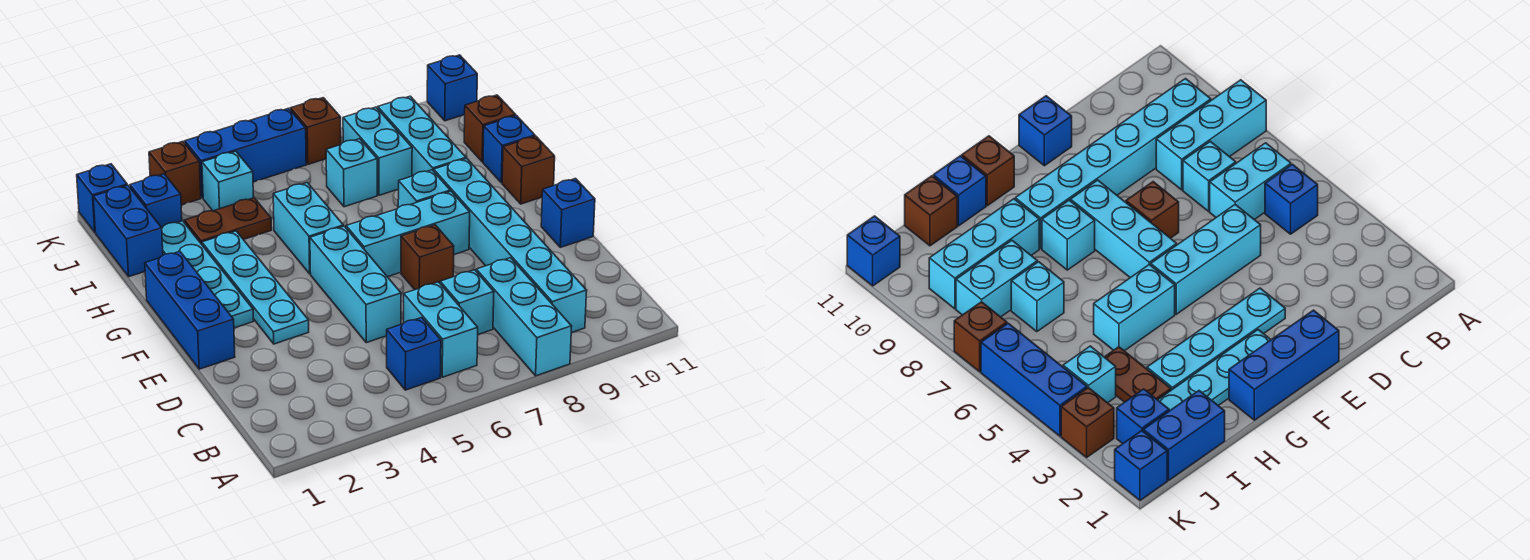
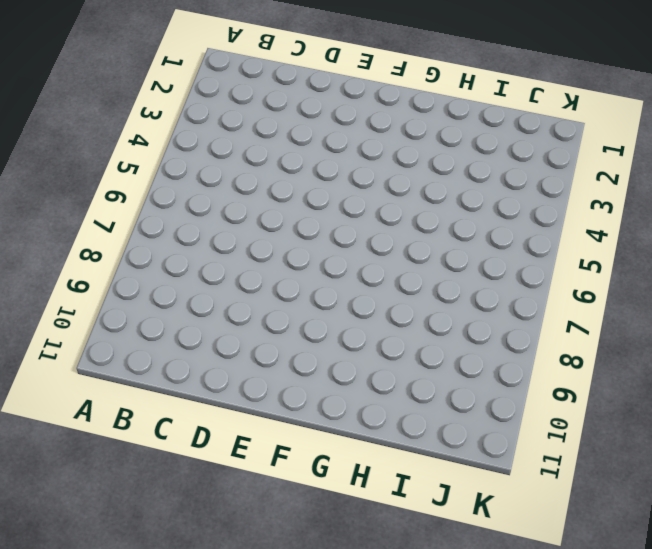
none -> cyan brick A8:C8 level 1
none -> blue brick B5 level 1
none -> cyan brick B6:C6 level 1

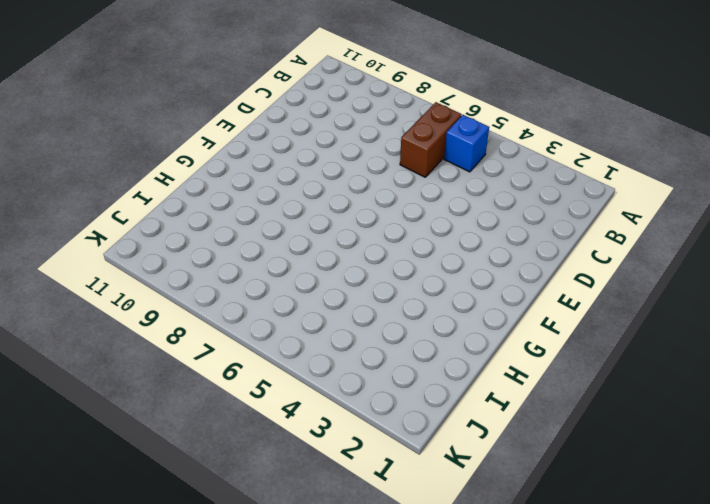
brown brick B6:C6 level 1 -> cyan brick B6:C6 level 1
none -> cyan brick A8:C8 level 1
none -> cyan brick B9:G9 level 1
none -> cyan brick C7 level 1

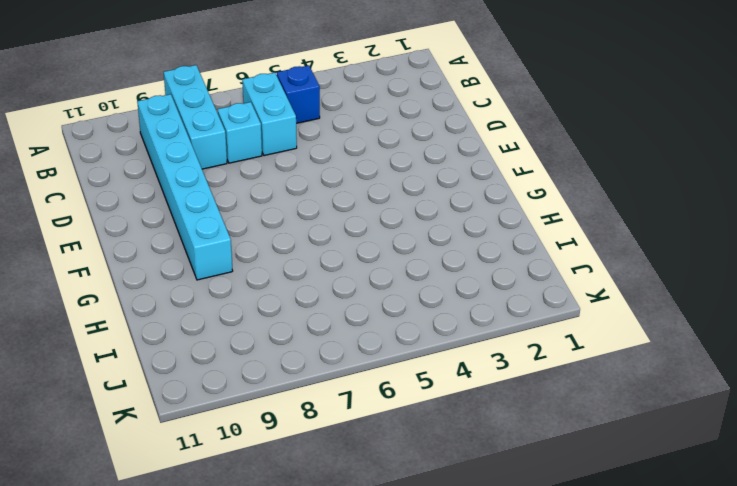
none -> cyan brick D5:F5 level 1
none -> blue brick E1:G1 level 1
none -> cyan plate E3:H3 level 1

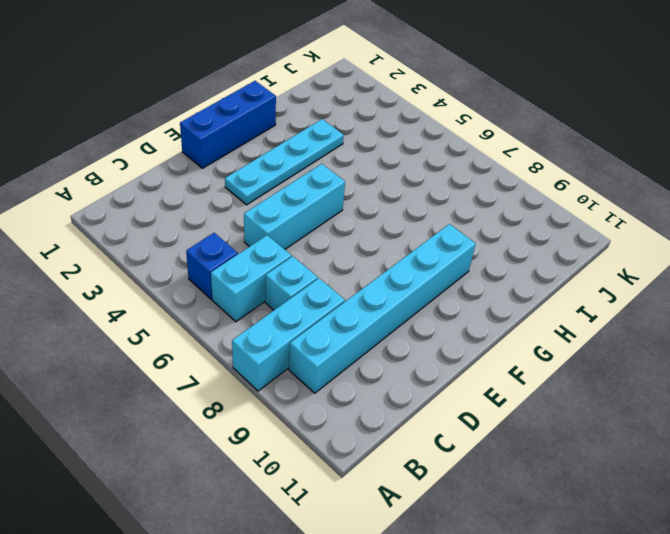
none -> brown brick E7 level 1
none -> blue brick E11 level 1
none -> cyan plate F2:I2 level 1

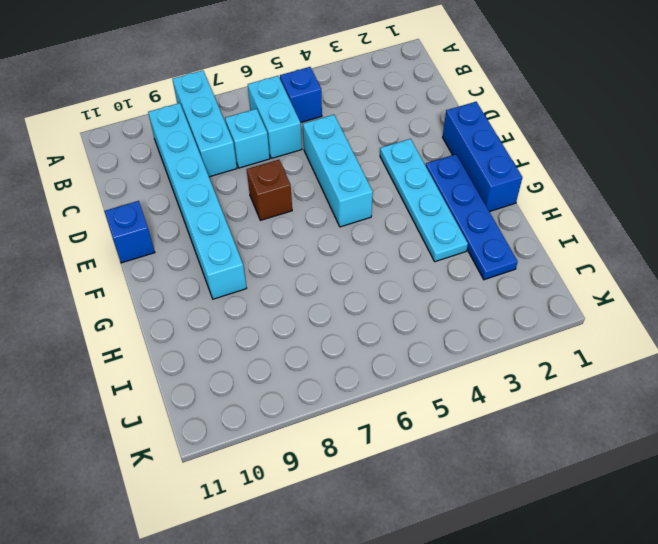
blue plate F2:I2 level 1 -> cyan plate F2:I2 level 1
none -> cyan brick F6:F8 level 1
none -> cyan brick G5:H5 level 1
none -> cyan brick G8 level 1

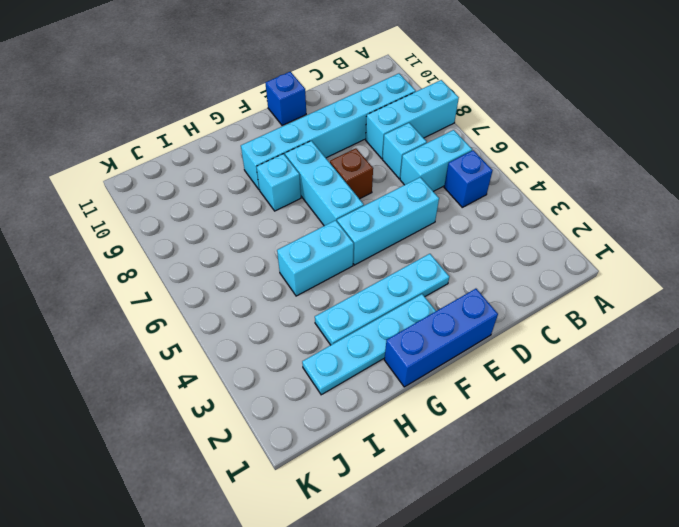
none -> brown brick G11 level 1
none -> cyan brick H9:J9 level 1
none -> blue brick H11 level 1

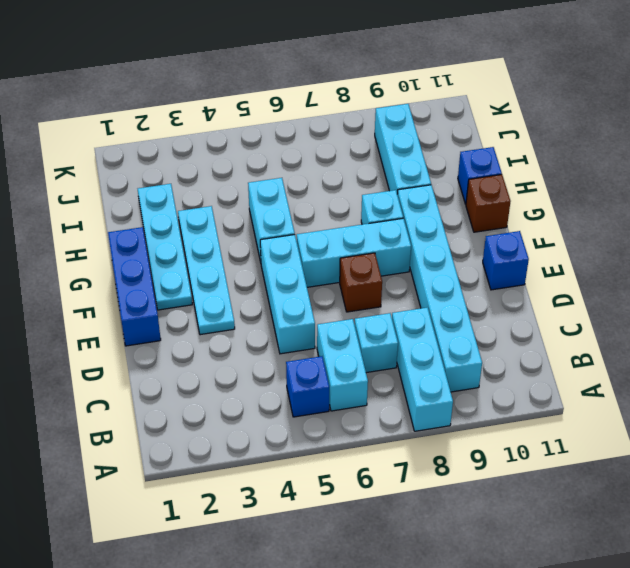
none -> blue brick I1:J1 level 1
none -> brown plate I3:I4 level 1
none -> cyan brick I7 level 1

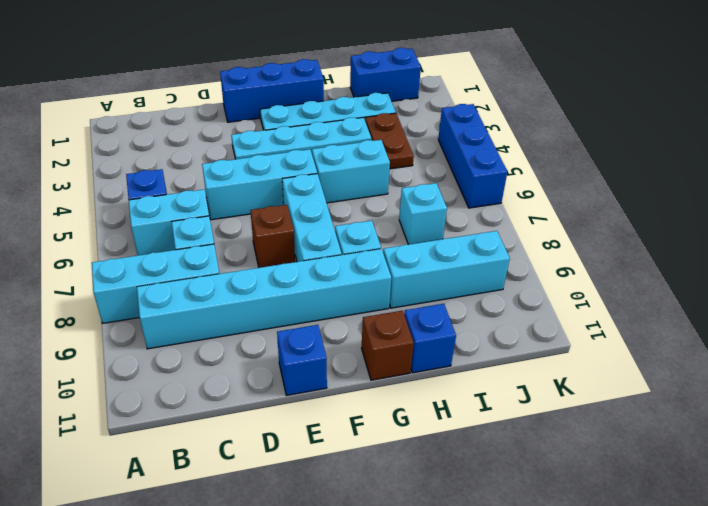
none -> cyan brick I8:J8 level 1
none -> brown brick I11 level 1
none -> blue brick J2 level 1

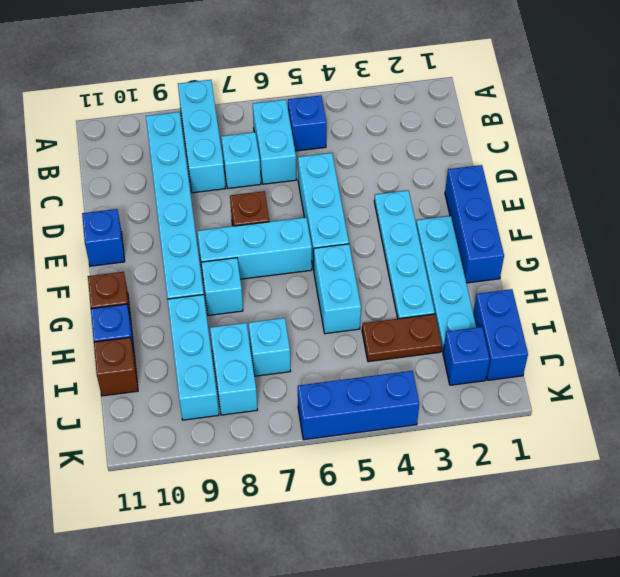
none -> cyan brick J4 level 1
none -> blue brick K1 level 1
none -> brown brick K3 level 1

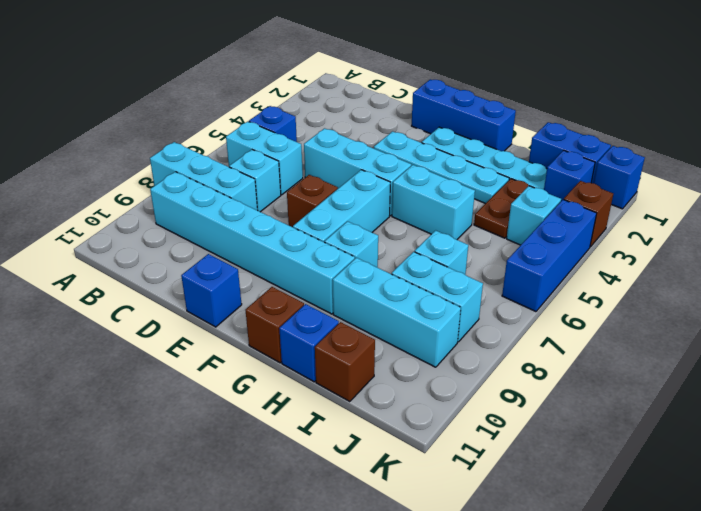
none -> brown brick K7 level 1
none -> blue brick K11 level 1

